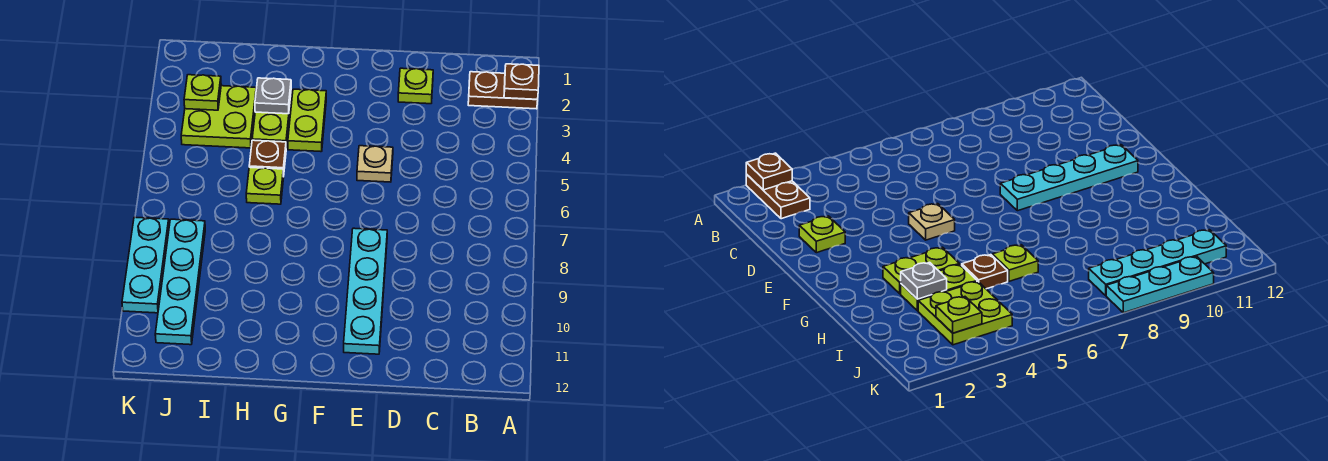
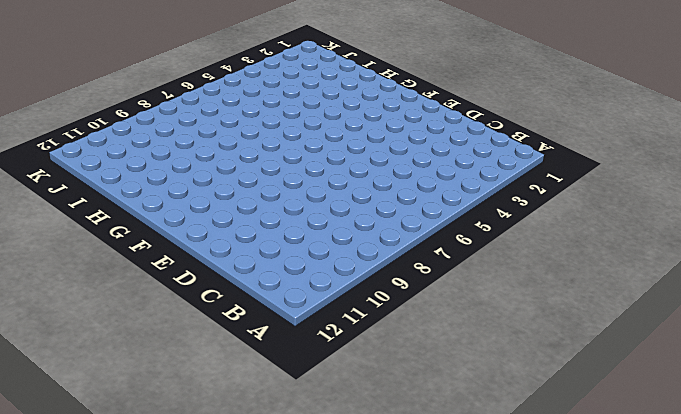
none -> brown plate A2:B2 level 1
none -> lime plate D2 level 1
none -> tan plate E5 level 1

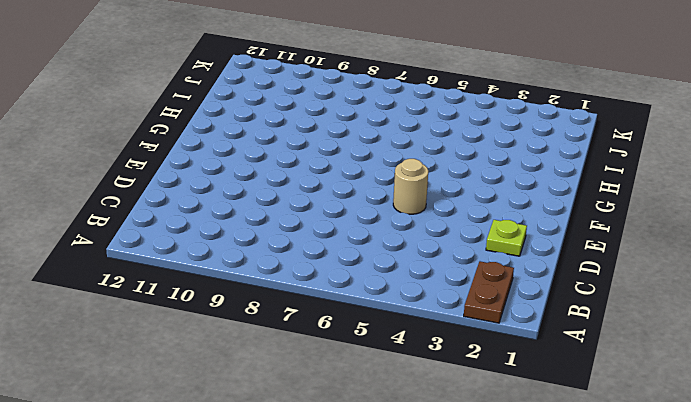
tan round brick E5 level 1 -> tan plate E5 level 1
none -> cyan plate E8:E11 level 1
none -> lime plate G3:G4 level 1
none -> lime plate H3:H4 level 1

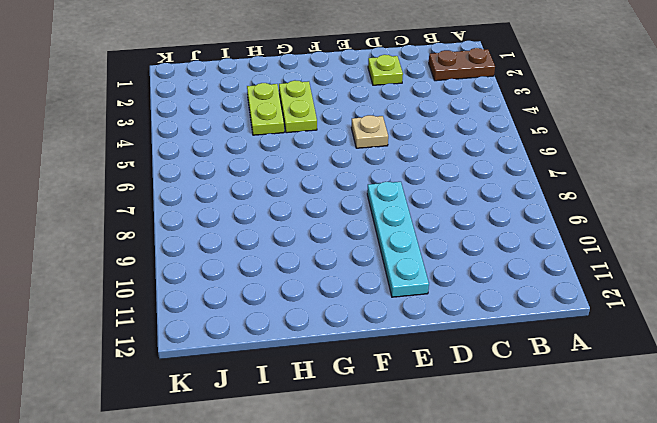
none -> brown plate H5 level 1
none -> lime plate H6 level 1
none -> lime plate I3:J4 level 1

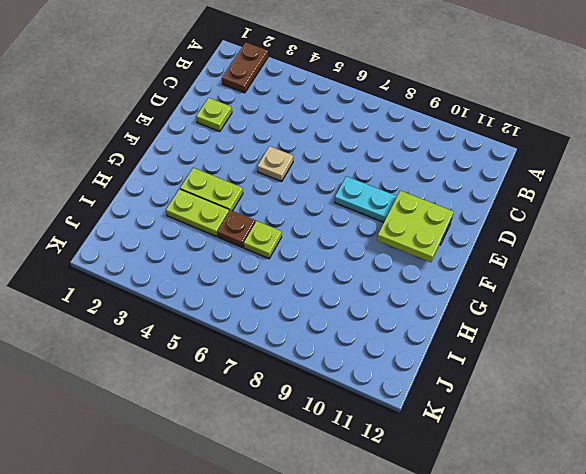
lime plate E10:F11 level 2 -> lime plate I3:J4 level 1
none -> cyan plate J8:J11 level 1
none -> cyan plate K8:K10 level 1
none -> brown plate A2 level 2

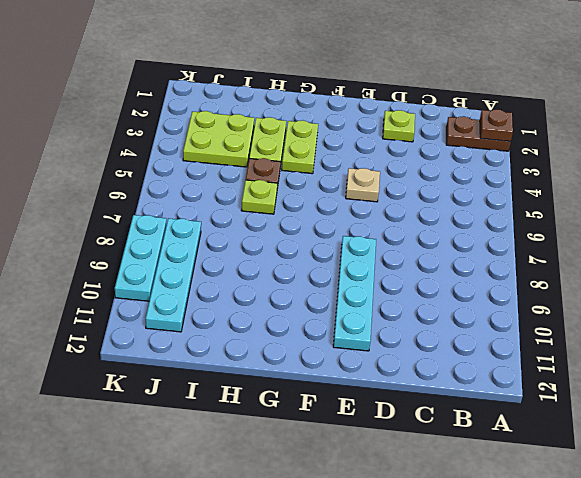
none -> grey plate H3 level 2
none -> lime plate J3 level 2

